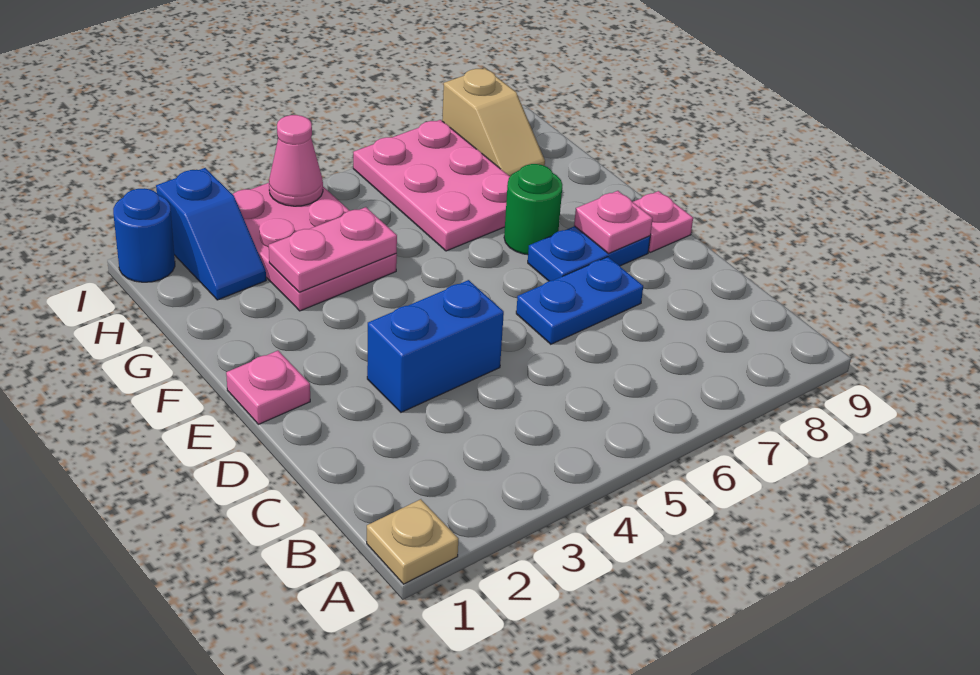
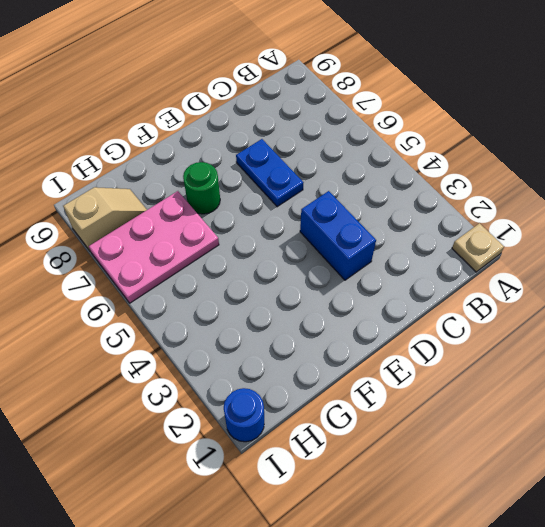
none -> pink plate E1 level 1
none -> blue plate E7:E8 level 1
none -> pink plate E9 level 1

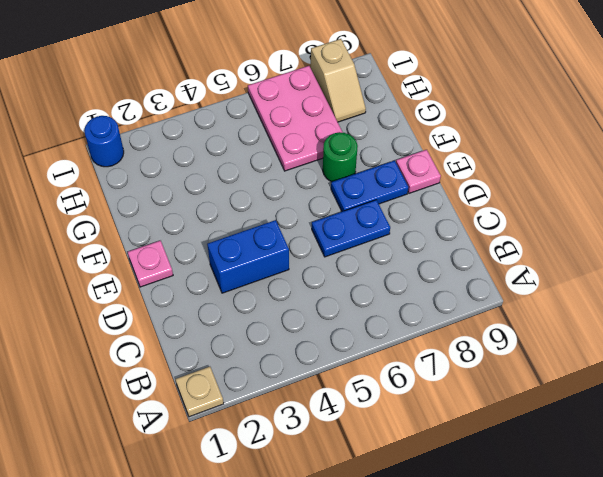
none -> pink plate G3:I4 level 1
none -> blue slope H2:I2 level 1 top I
none -> pink plate E8 level 2

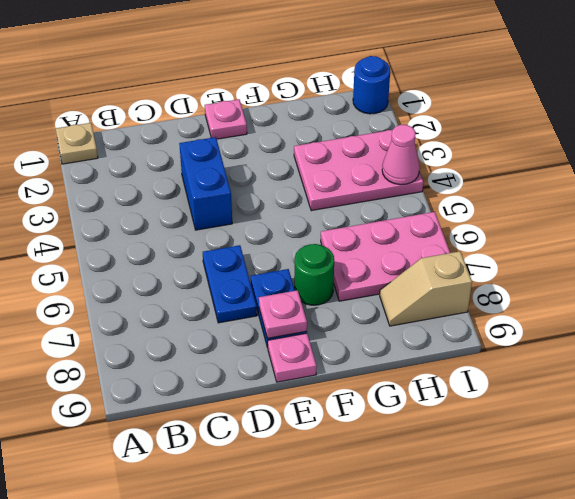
none -> blue slope H2:I2 level 1 top I
none -> pink plate G3:G4 level 2

